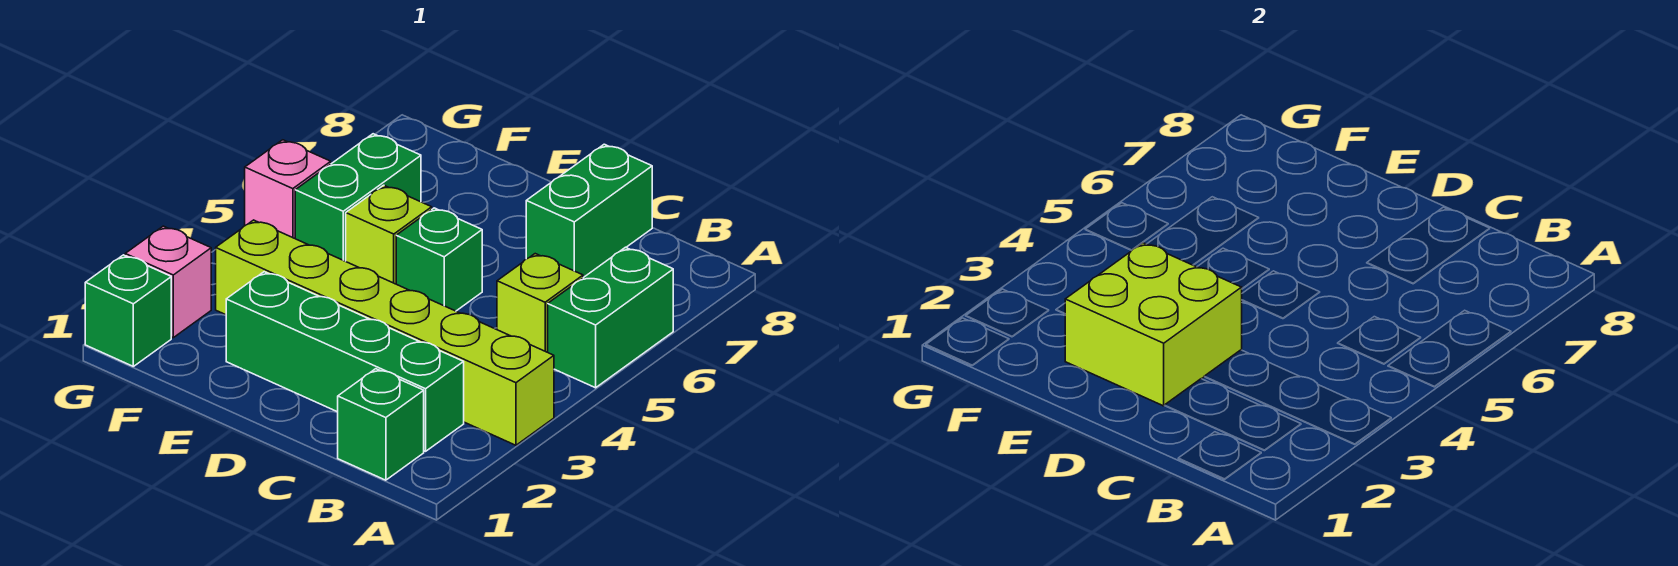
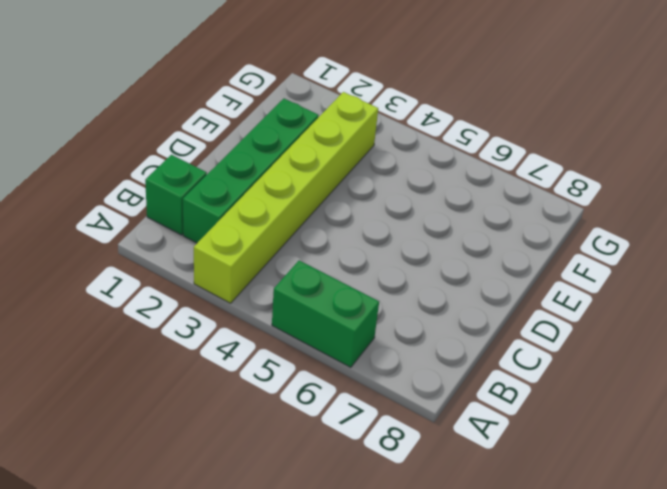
none -> lime brick B5 level 1
none -> green brick C7:C8 level 1
none -> green brick D5 level 1

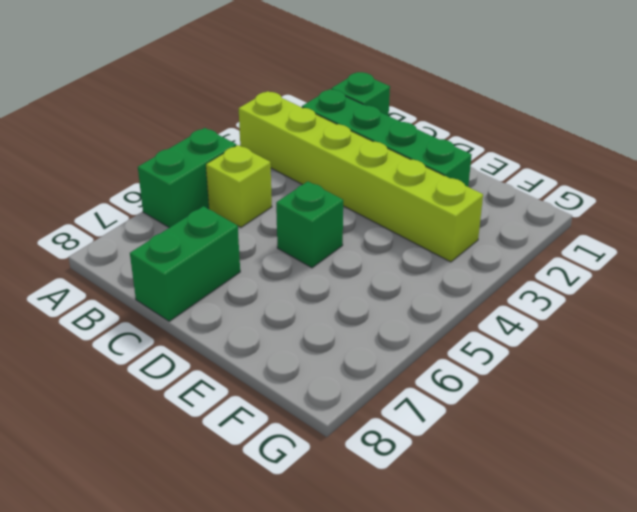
none -> lime brick E5 level 1
none -> green brick F5:F6 level 1
none -> green brick G1 level 1

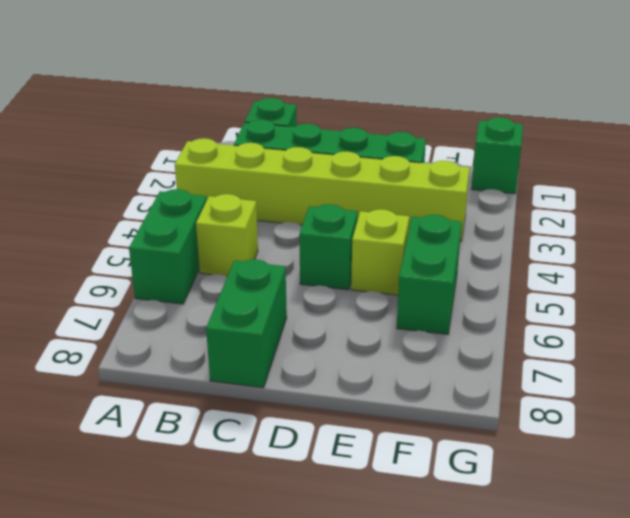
none -> pink brick G2 level 1
none -> pink brick G5 level 1
none -> lime brick D2:E3 level 2

